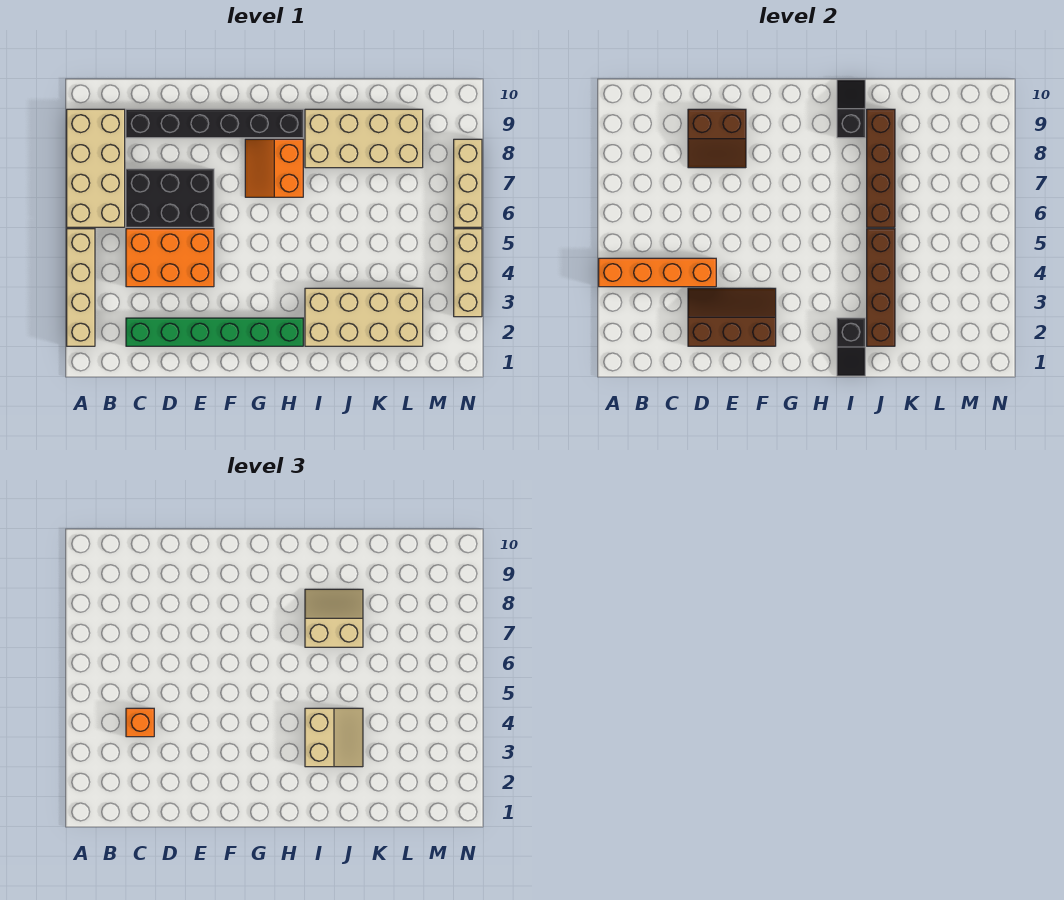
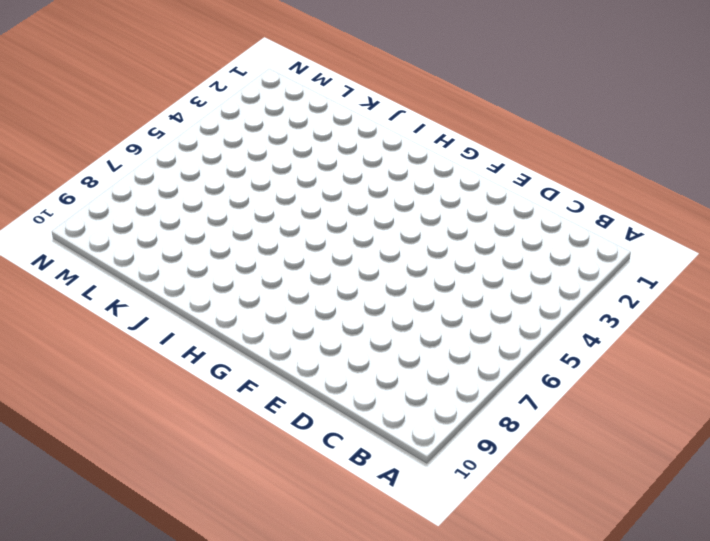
none -> tan brick A2:A5 level 1
none -> tan brick A6:B9 level 1
none -> green brick C2:H2 level 1

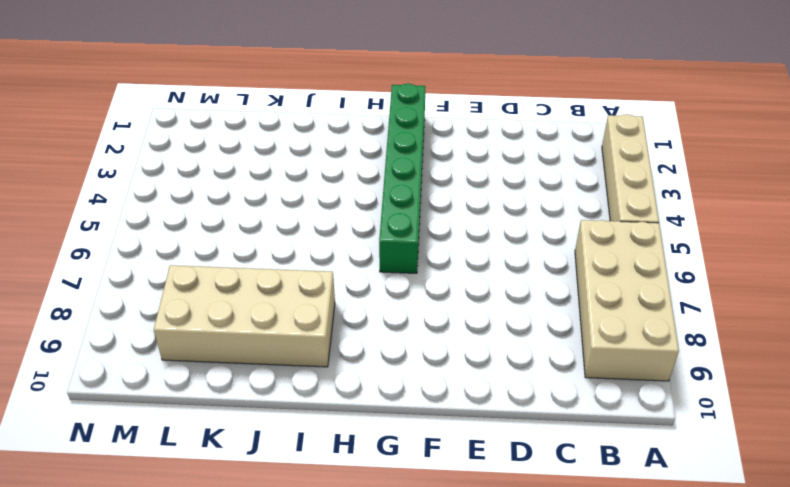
green brick G1:G6 level 1 -> green brick C2:H2 level 1
none -> orange brick C4:E5 level 1
none -> black brick C6:E7 level 1
none -> black brick C9:H9 level 1

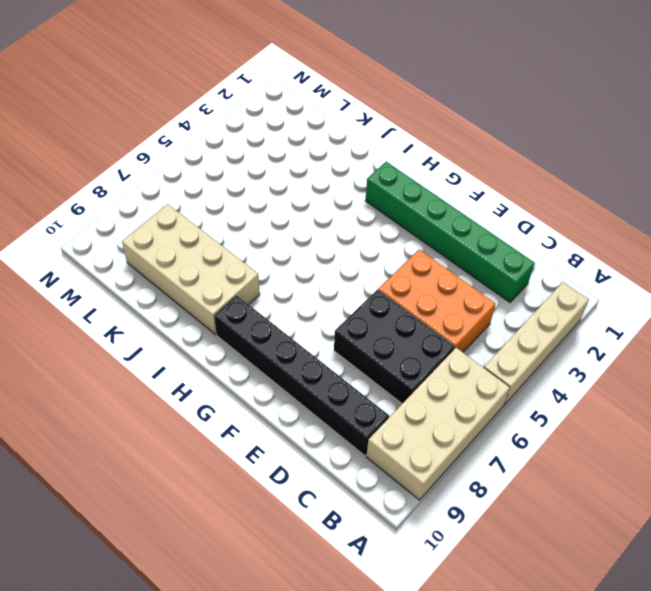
none -> orange slope G7:H8 level 1 top H
none -> tan brick I2:L3 level 1
none -> tan brick N3:N5 level 1

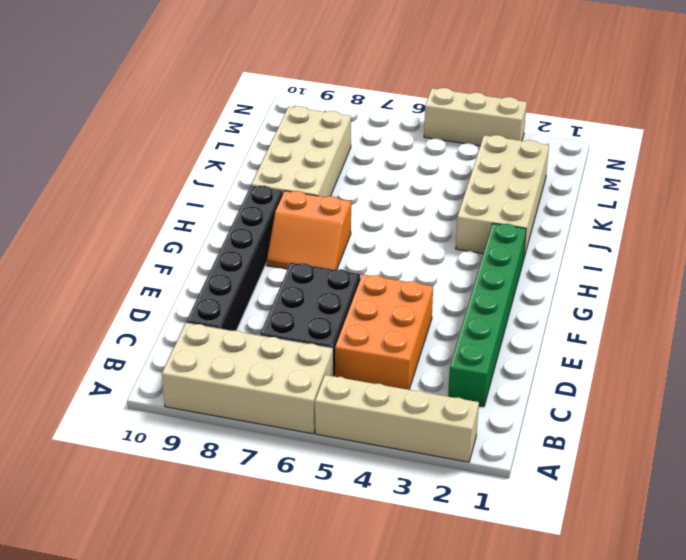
none -> tan brick N6:N8 level 1
none -> orange brick A4:D4 level 2
none -> brown slope D2:F3 level 2 top 2

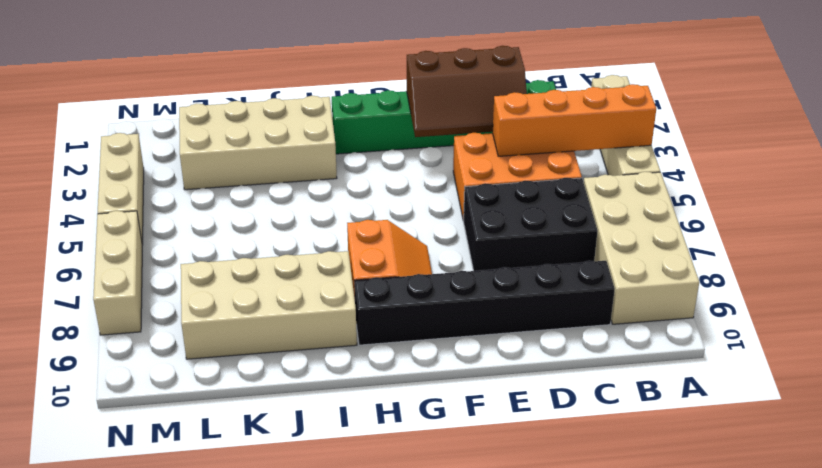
none -> brown slope D8:E9 level 2 top 9
none -> black slope I1:I2 level 2 top 2
none -> black slope I9:I10 level 2 top 9

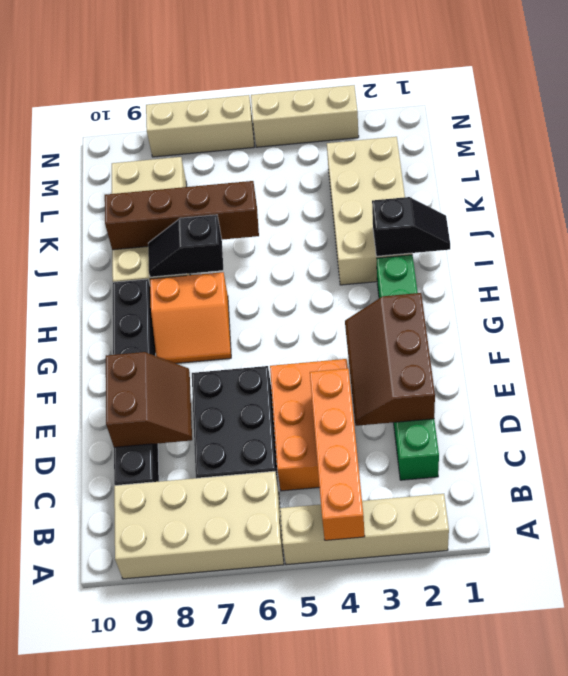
black slope I7:I8 level 2 top 7 -> black slope I9:I10 level 2 top 9
none -> brown brick J2:J5 level 2
none -> orange brick C4 level 3
none -> tan slope I3:J4 level 3 top I

